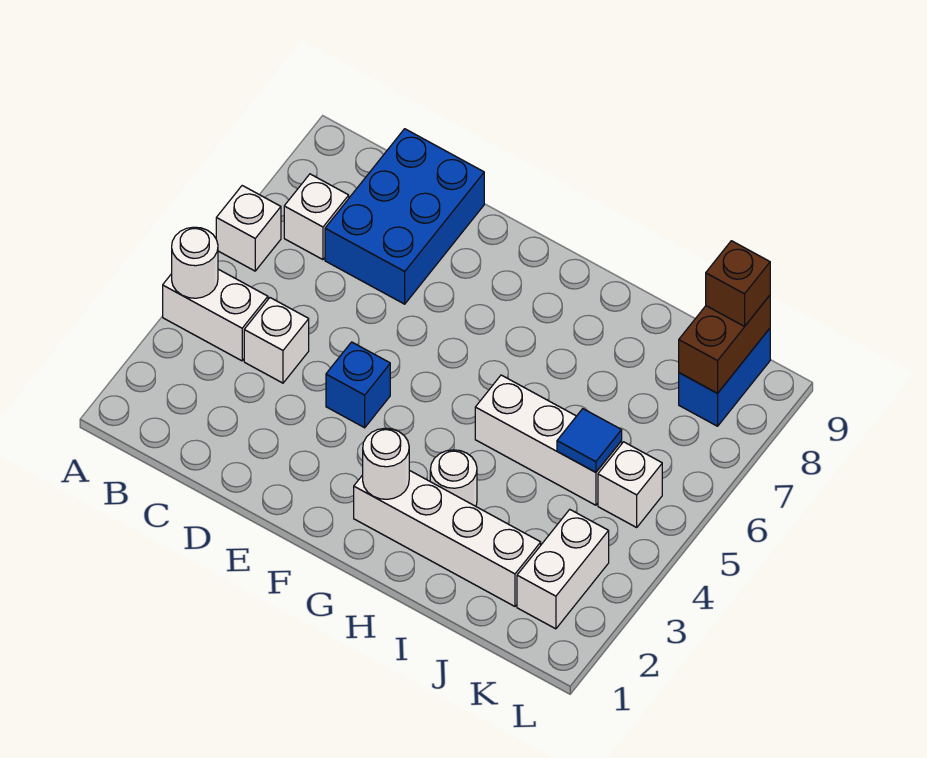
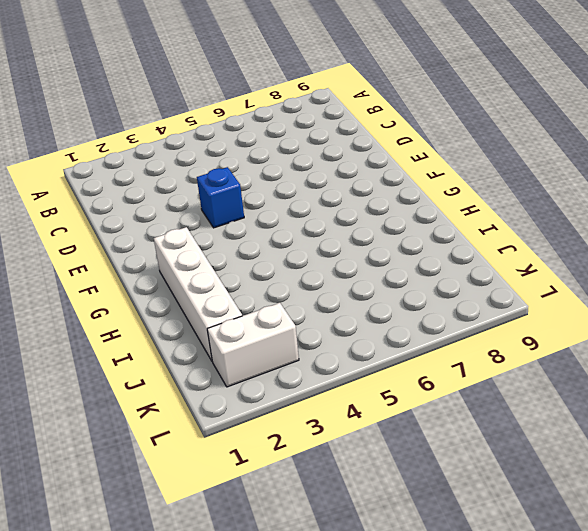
none -> white brick A4:B4 level 1
none -> white brick A6 level 1
none -> white brick B7 level 1

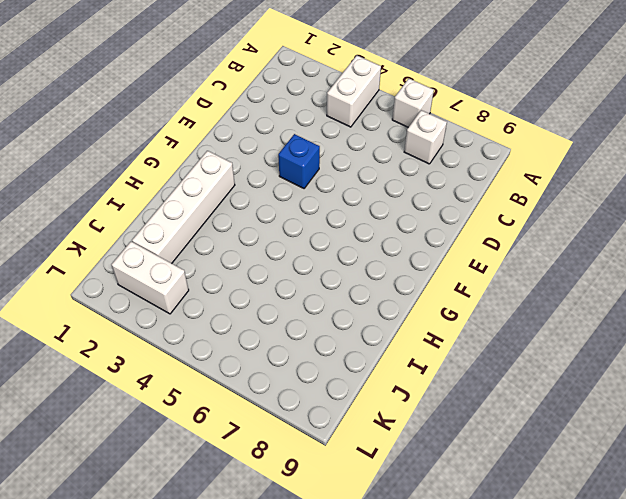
none -> white brick C4 level 1
none -> blue brick C7:D9 level 1
none -> white round brick H3 level 1

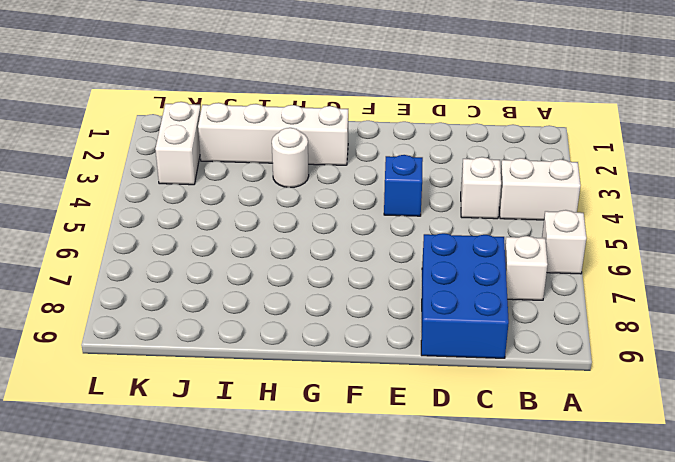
none -> white brick H5:J5 level 1
none -> white brick K5 level 1
none -> blue brick K8:K9 level 1

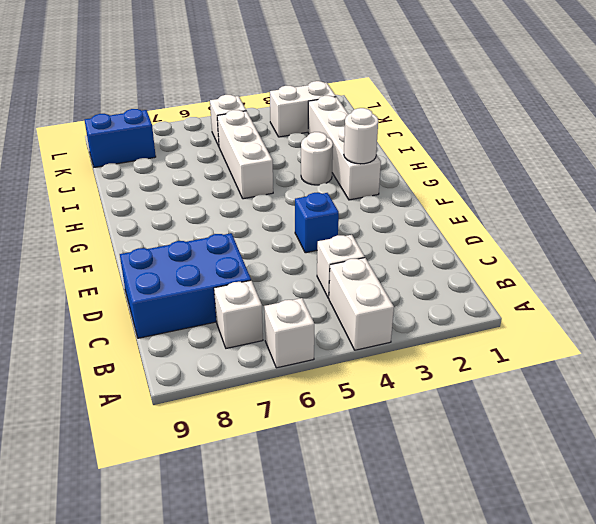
none -> white round brick A4 level 2
none -> blue tile J5 level 2
none -> brown brick K8:K9 level 2

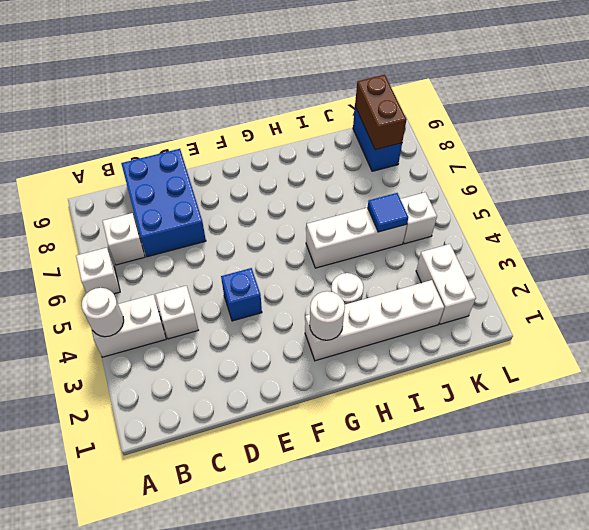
none -> brown brick K9 level 3

